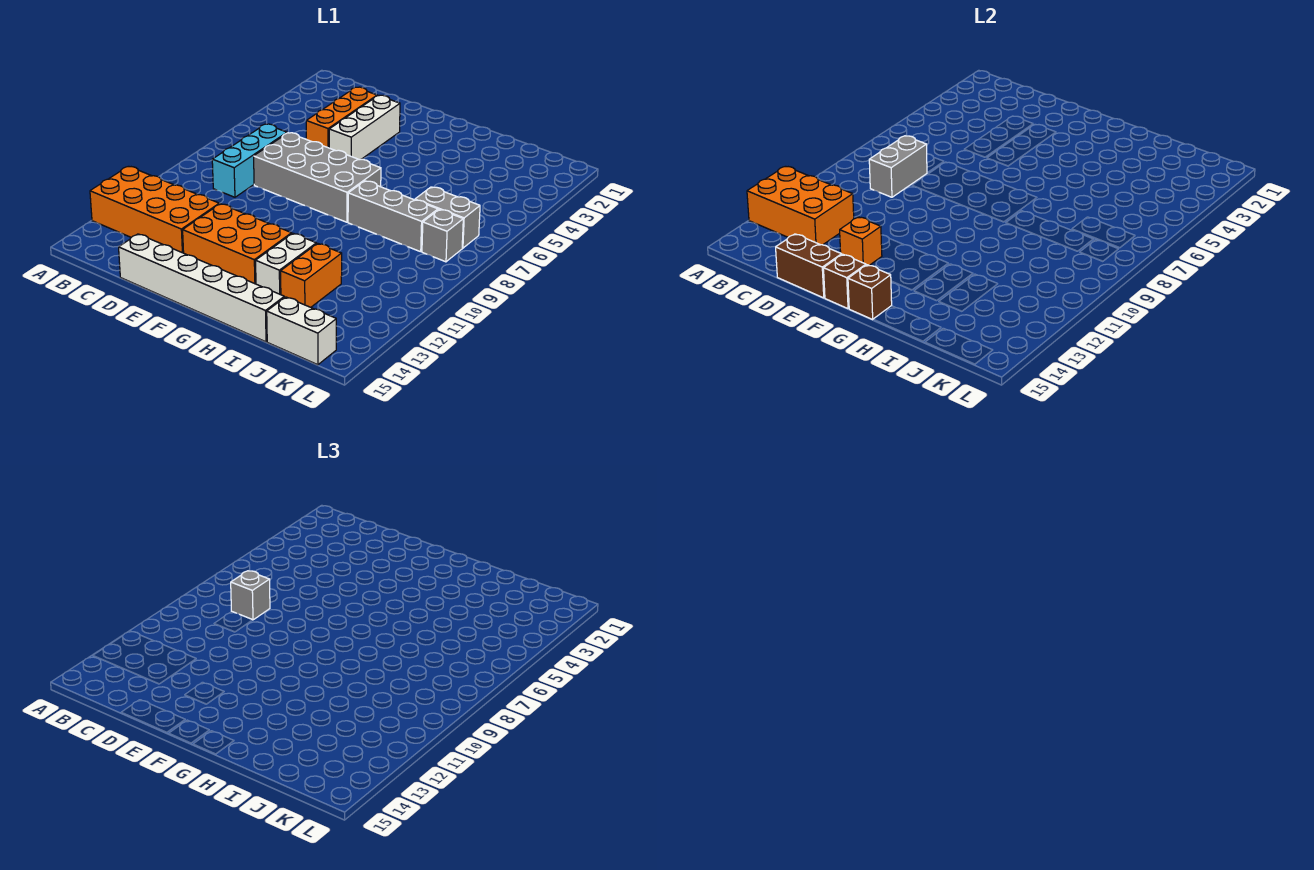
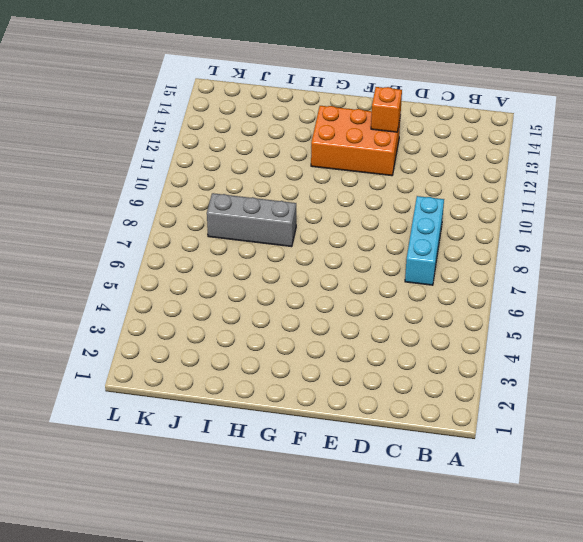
none -> orange brick A12:D13 level 1
none -> orange brick D3:D5 level 1
none -> grey brick D7:G8 level 1

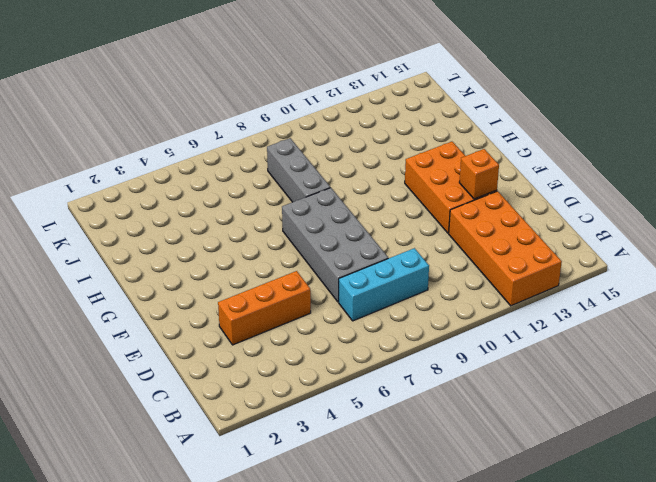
none -> white brick D15:I15 level 1
none -> white brick E3:E5 level 1
none -> white brick H12:H13 level 1

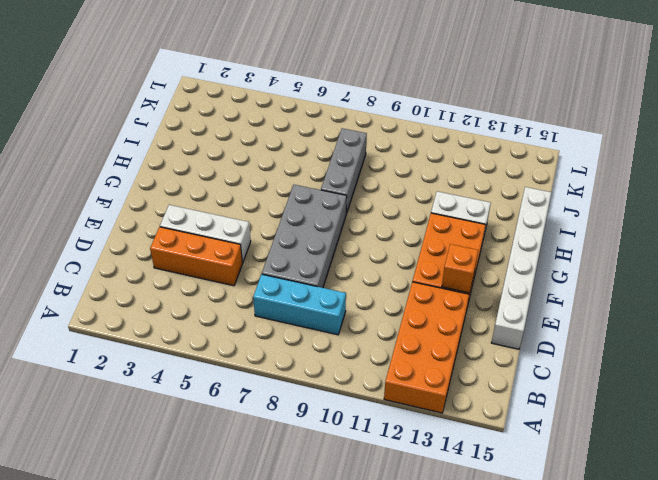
none -> orange brick I12:I13 level 1
none -> grey brick J7:K7 level 1
none -> white brick J15:K15 level 1

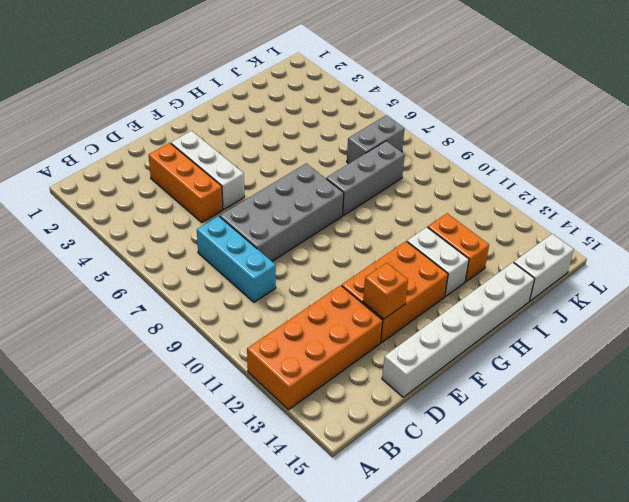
none -> grey brick K8 level 1
none -> orange brick A12:C13 level 2
none -> grey brick C8:C9 level 2

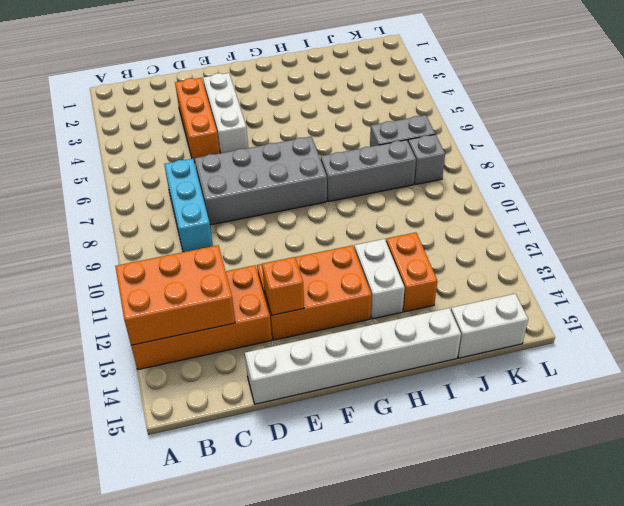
none -> grey brick C8:C9 level 2
none -> brown brick D15:E15 level 2
none -> brown brick F15 level 2

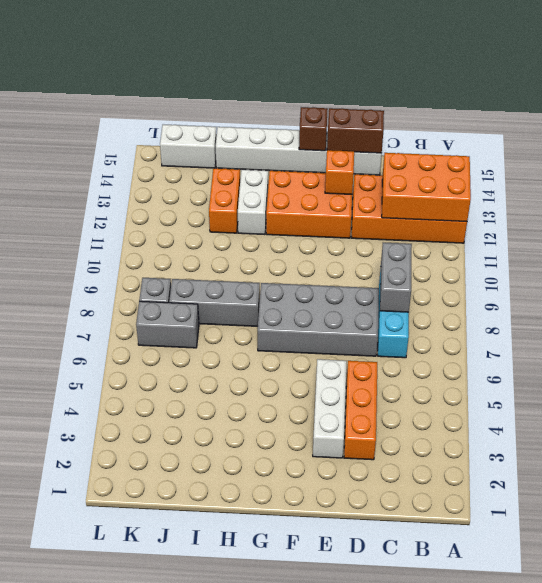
none -> brown brick G15 level 2
none -> grey brick C8 level 3

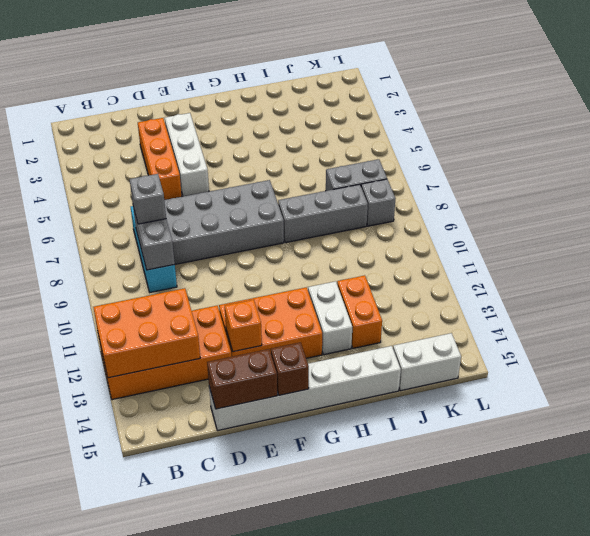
none -> brown brick G15 level 2

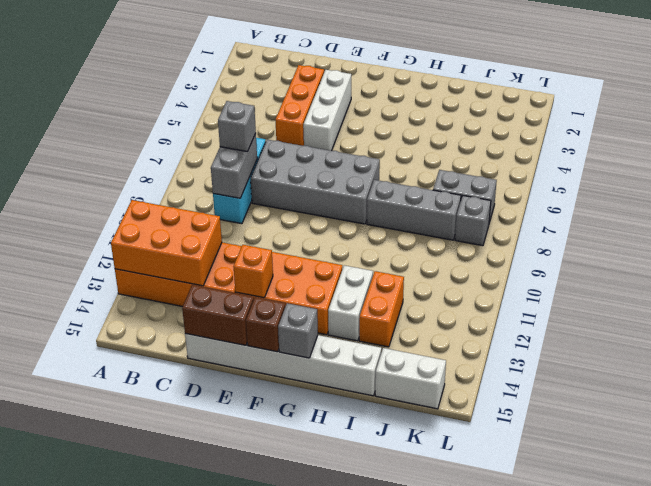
grey brick G15 level 2 -> brown brick G15 level 2

